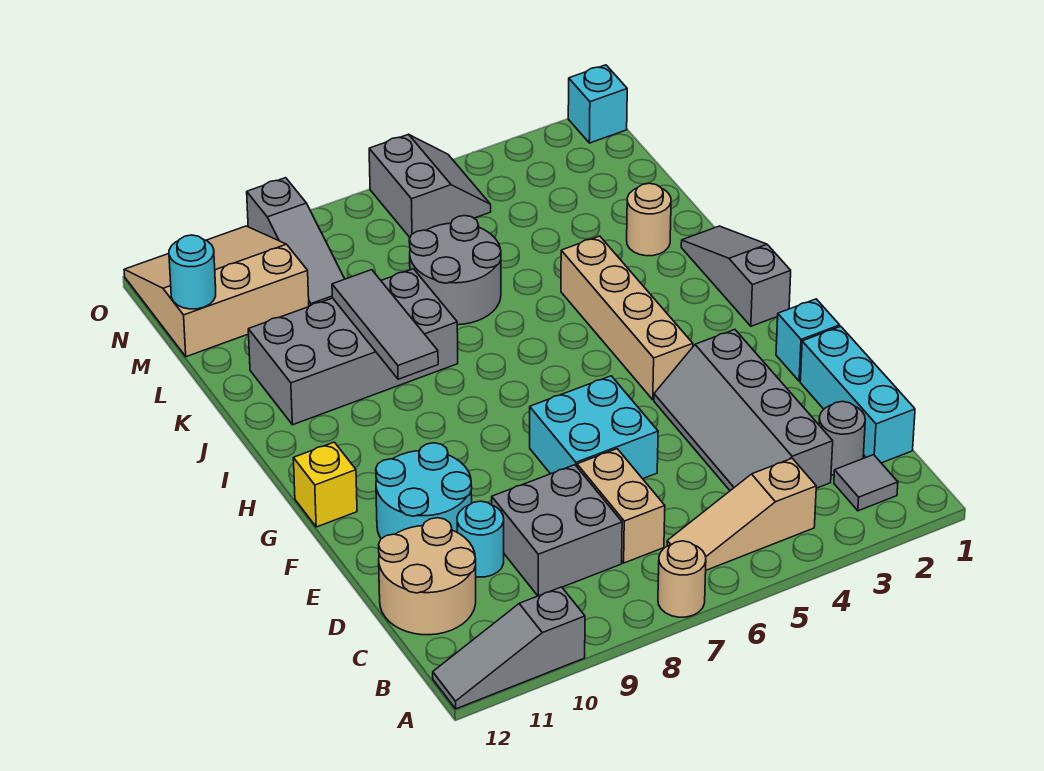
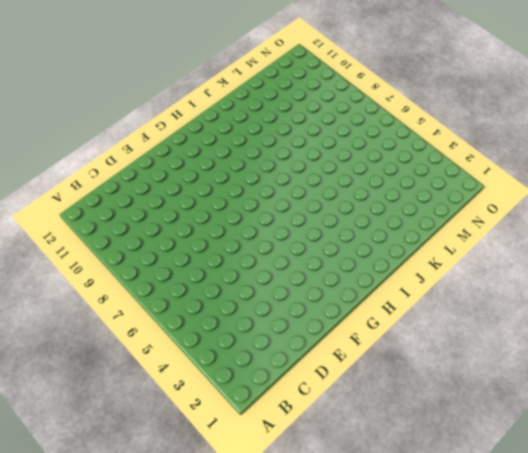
none -> tan round brick A7 level 1
none -> grey slope A10:A12 level 1 top 10
none -> grey tile B2 level 1

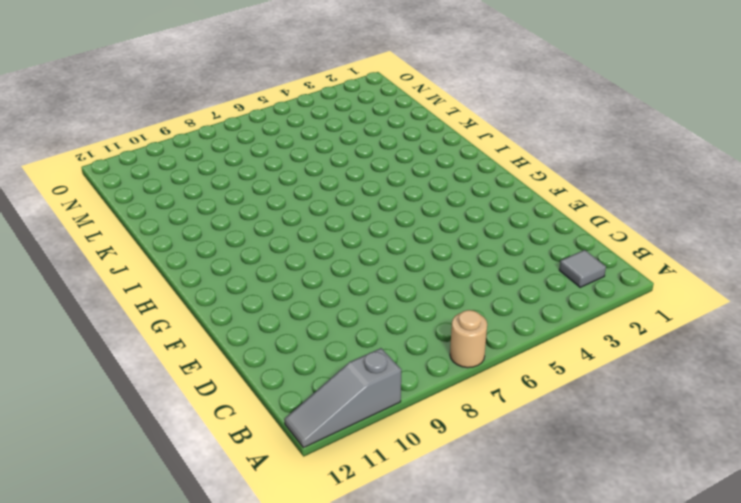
none -> tan slope B4:B6 level 1 top 4
none -> cyan brick C1:E1 level 1
none -> grey round brick C2 level 1

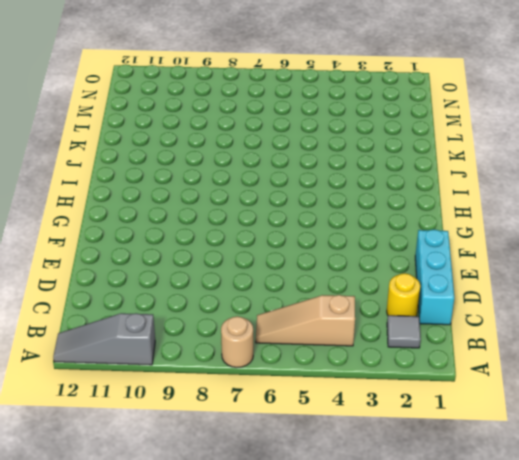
yellow round brick C2 level 1 -> grey round brick C2 level 1
none -> grey slope C3:F4 level 1 top 3
none -> tan brick C7:D7 level 1
none -> grey brick C8:D9 level 1

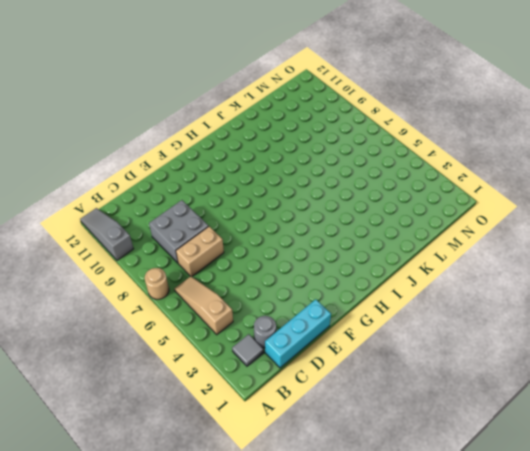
none -> grey slope C3:F4 level 1 top 3
none -> tan round brick C11:D12 level 1
none -> cyan round brick D10 level 1

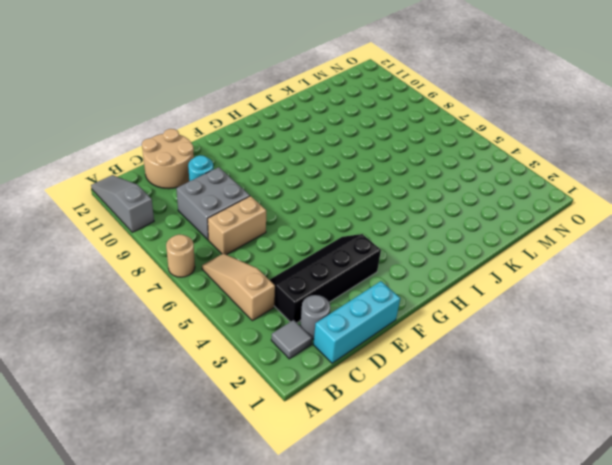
black slope C3:F4 level 1 top 3 -> grey slope C3:F4 level 1 top 3
none -> cyan brick E6:F7 level 1
none -> cyan round brick E10:F11 level 1
none -> cyan brick F1 level 1

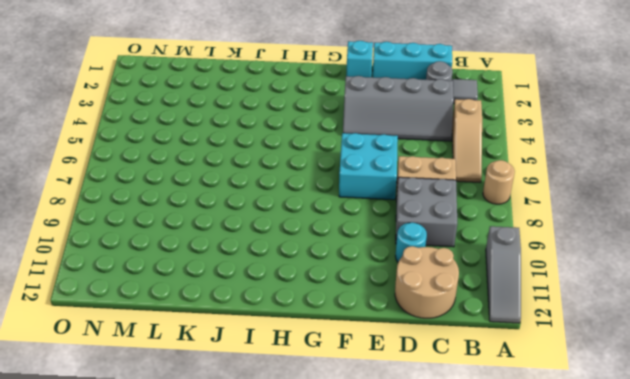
none -> cyan round brick E10:F11 level 1
none -> tan brick G4:J4 level 1
none -> yellow brick G12 level 1

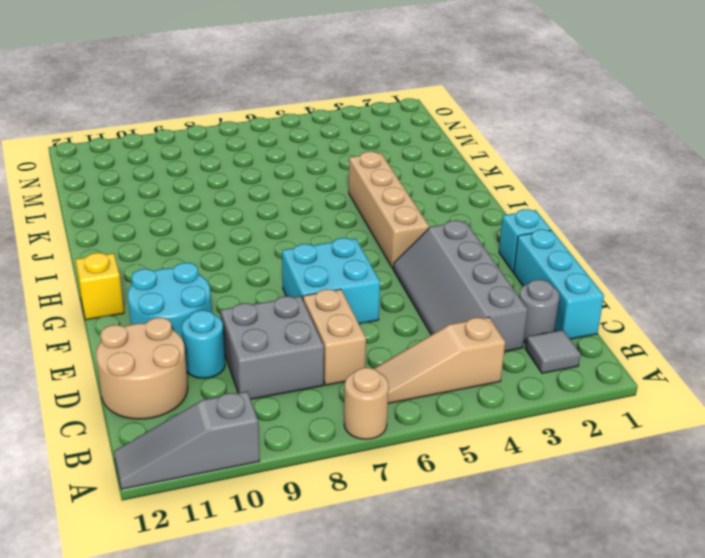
none -> grey slope H1:J1 level 1 top H
none -> grey brick J8:K11 level 1
none -> tan round brick K2 level 1

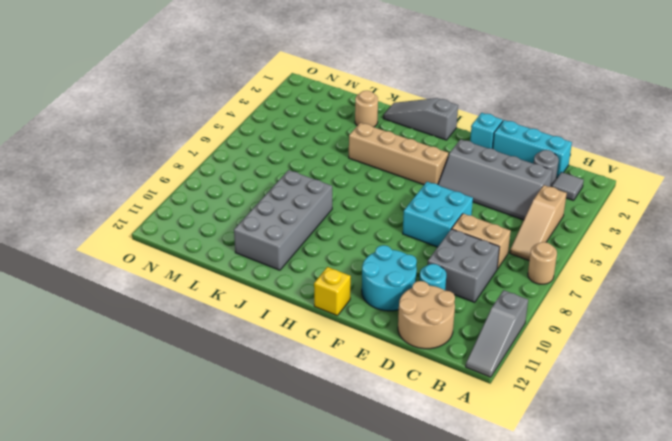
none -> grey round brick K6:L7 level 1
none -> grey slope M9:O9 level 1 top O
none -> tan slope M10:O12 level 1 top M

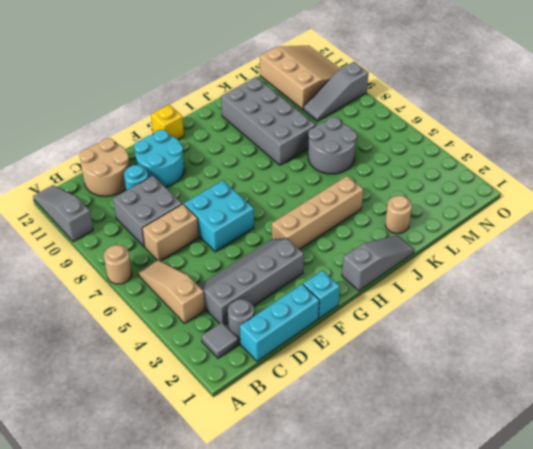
none -> grey slope N5:O6 level 1 top 6
none -> cyan brick O1 level 1
none -> grey tile I9:K9 level 2

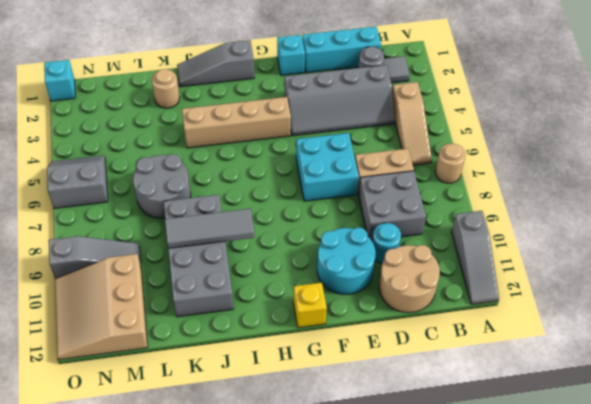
none -> cyan round brick M12 level 2

